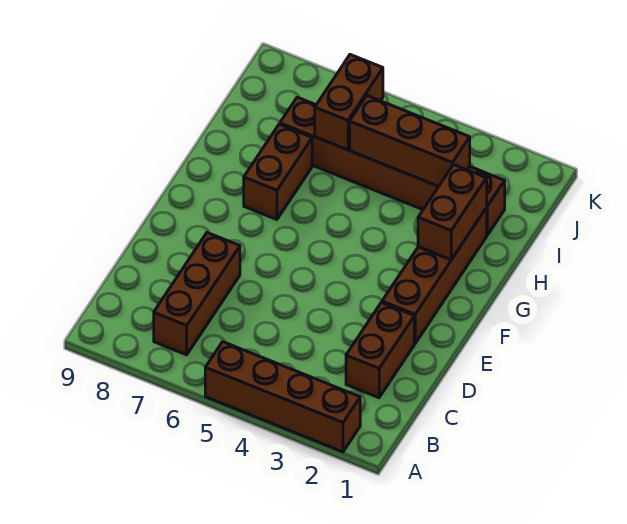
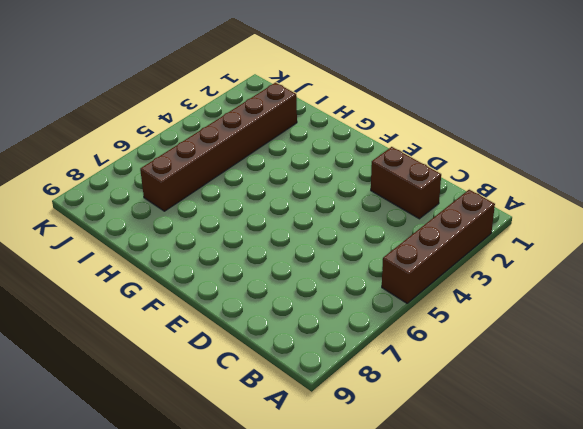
none -> brown brick B7:D7 level 1
none -> brown brick E2:H2 level 1

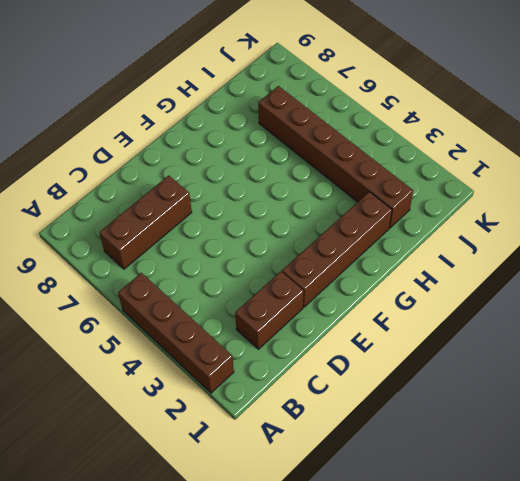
none -> brown brick G7:H7 level 1
none -> brown brick G2:H2 level 2

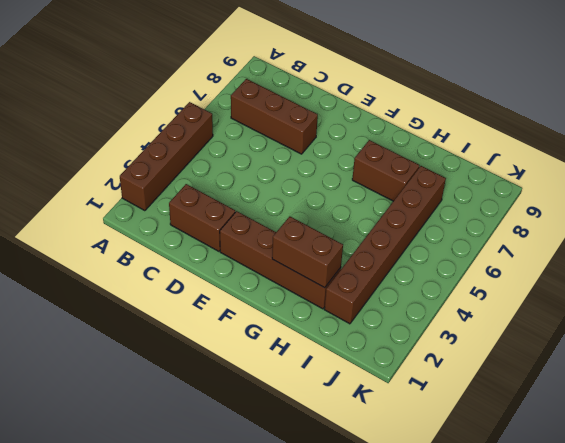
none -> brown brick I3:I5 level 2
none -> brown brick I6:J6 level 2

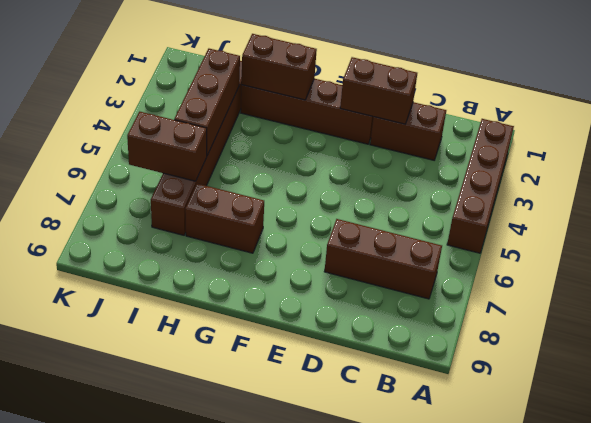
brown brick D2:E2 level 2 -> none

